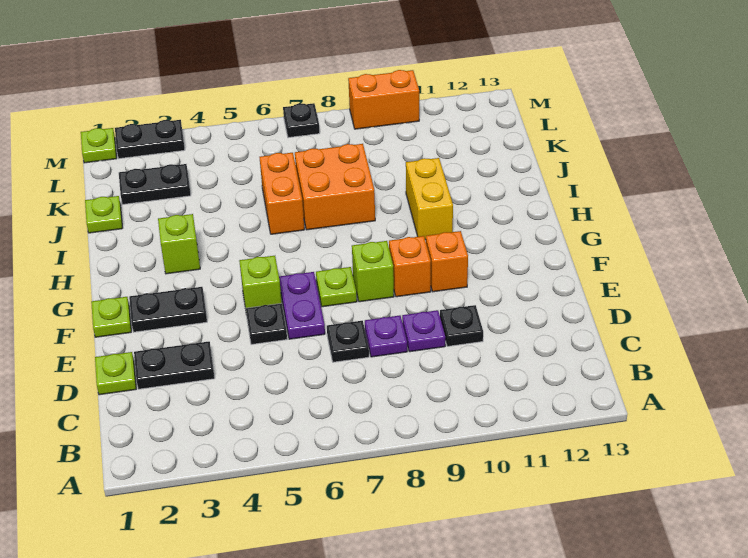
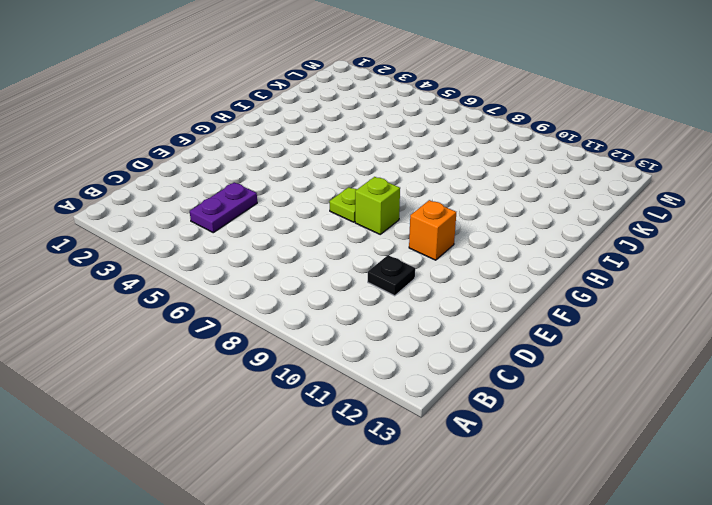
purple plate C4:D4 level 1 -> purple plate E6:F6 level 1
none -> lime plate D1 level 1
none -> black plate D2:D3 level 1
none -> black plate D7 level 1

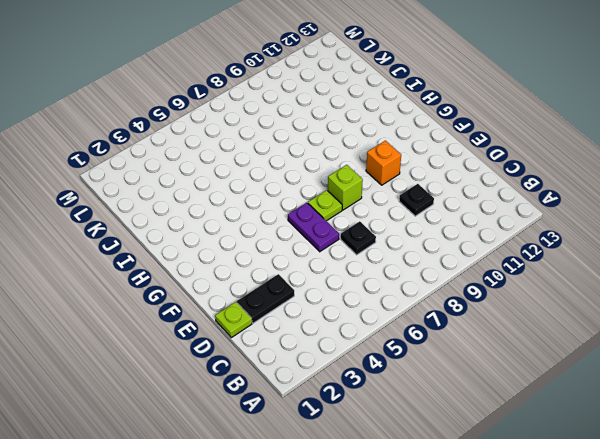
none -> purple plate D8 level 1
none -> purple plate D9 level 1
none -> black plate E5 level 1

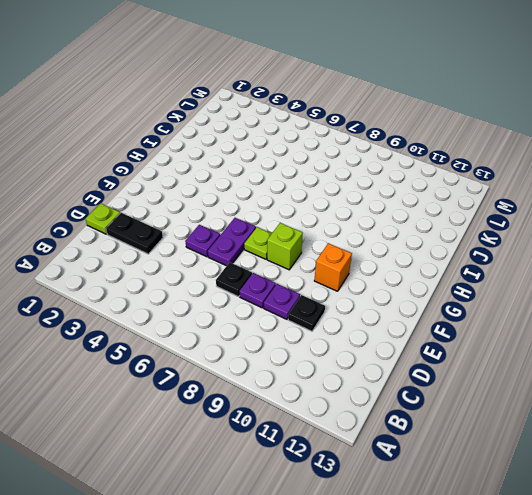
purple plate E5 level 1 -> black plate E5 level 1
none -> lime plate F1 level 1
none -> black plate F2:F3 level 1
none -> lime brick F5 level 1

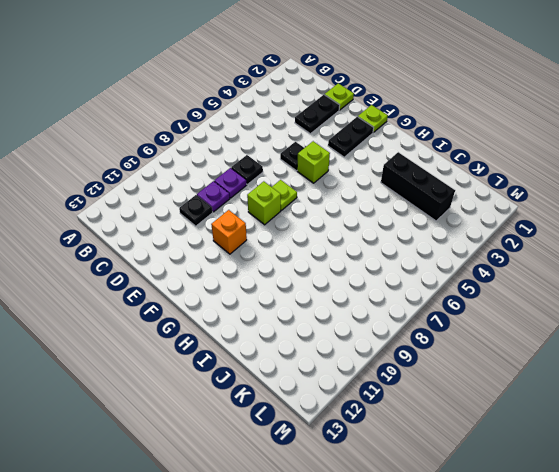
black brick I3:K3 level 1 -> black plate K2:K3 level 1
none -> purple plate E6:F6 level 1
none -> orange brick F9 level 1
none -> lime brick H3 level 1

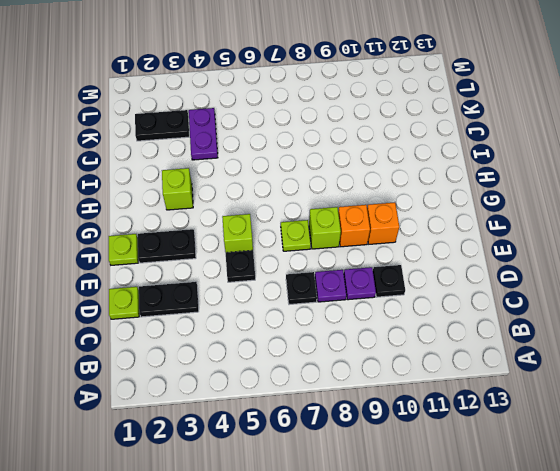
purple plate J4:K4 level 1 -> purple plate E6:F6 level 1
none -> yellow brick H10:I10 level 1
none -> orange brick I6:J6 level 1
none -> orange brick I7:J8 level 1

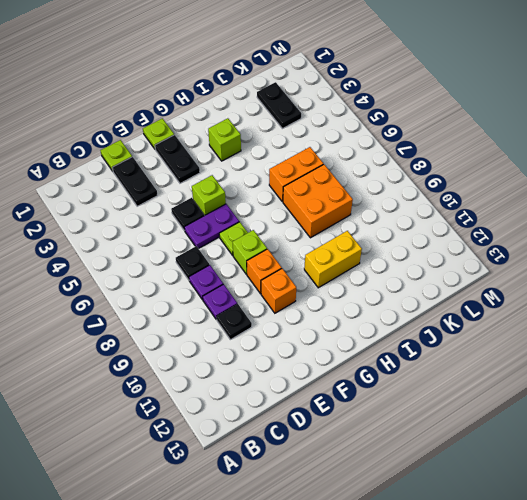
none -> lime plate J1 level 1
none -> lime plate M1 level 1
none -> black plate M2:M3 level 1

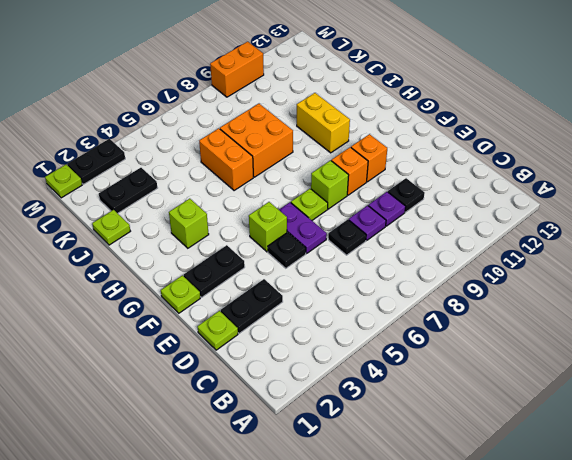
none -> black plate M7 level 1

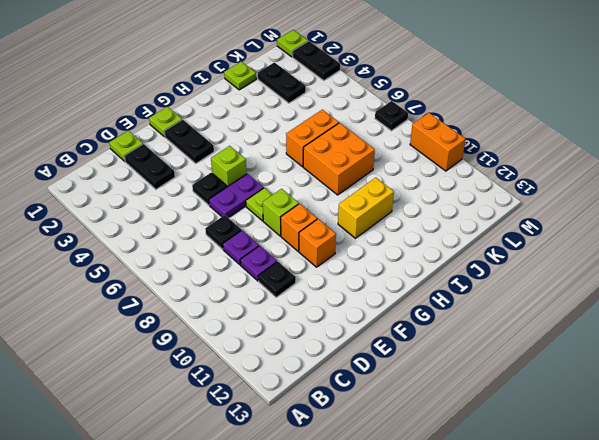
none -> lime brick H3 level 1

